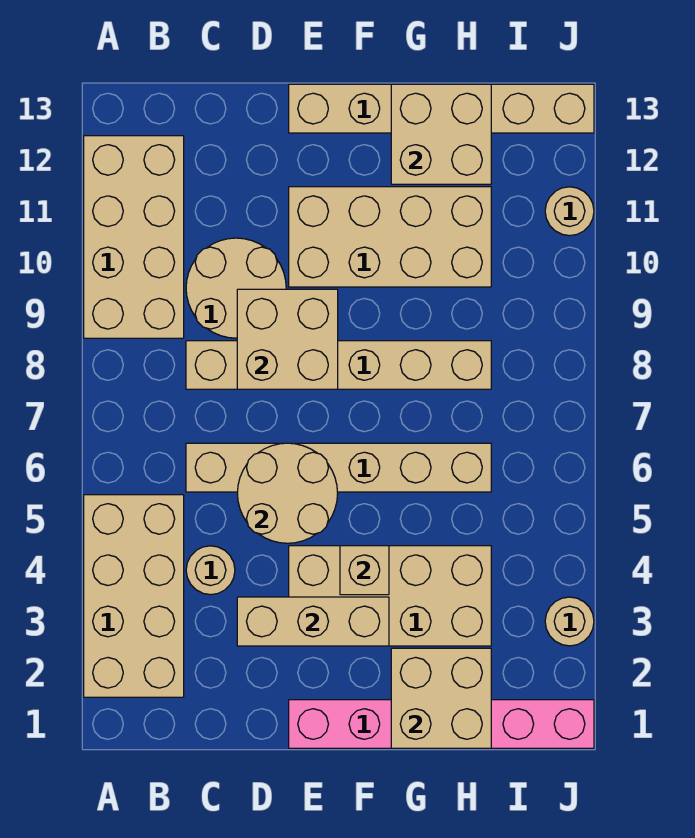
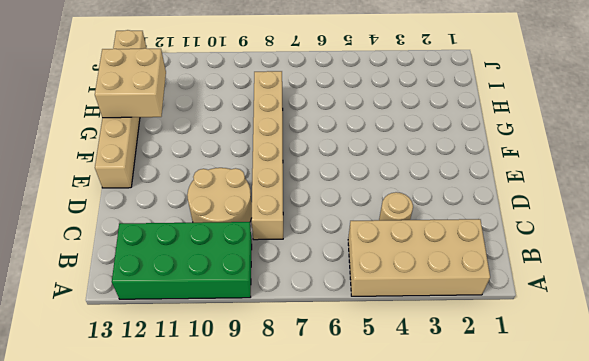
green brick A9:B12 level 1 -> tan brick A9:B12 level 1
none -> tan brick C6:H6 level 1
none -> pink brick E1:J1 level 1
none -> tan brick E3:H4 level 1

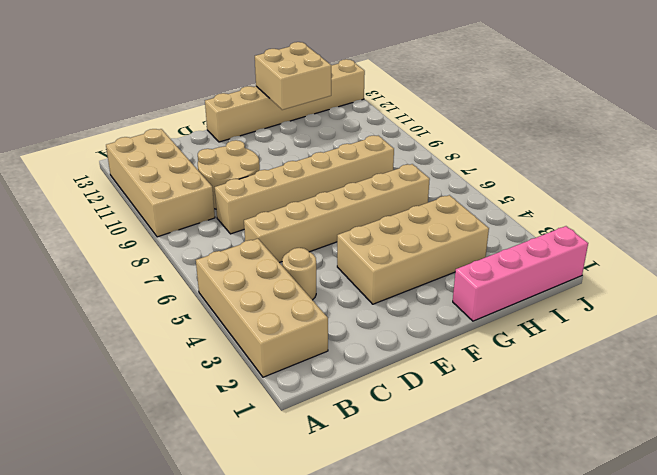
pink brick G1:J1 level 1 -> pink brick E1:J1 level 1
none -> tan brick E10:H11 level 1
none -> tan round brick J3 level 1
none -> tan round brick J11 level 1

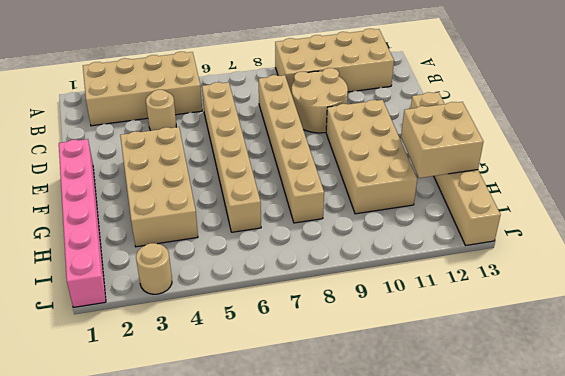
none -> tan round brick J11 level 1
none -> tan brick D3:F3 level 2
none -> tan round brick D5:E6 level 2

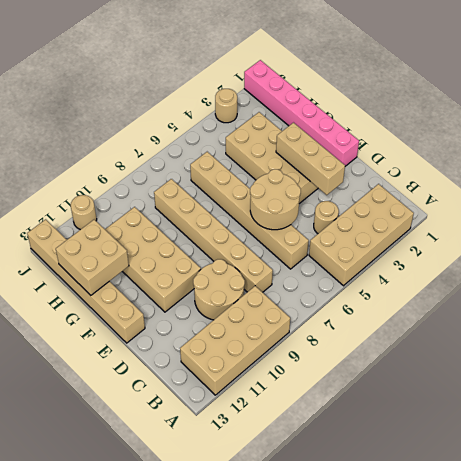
none -> tan brick D8:E9 level 2
none -> tan brick F4 level 2
none -> tan brick G1:H2 level 2

